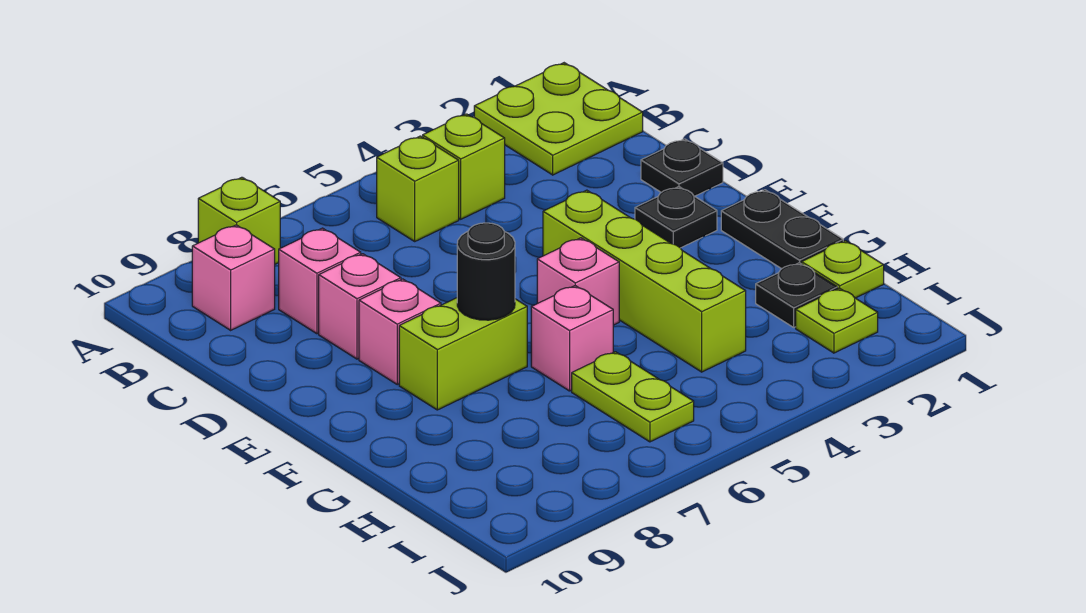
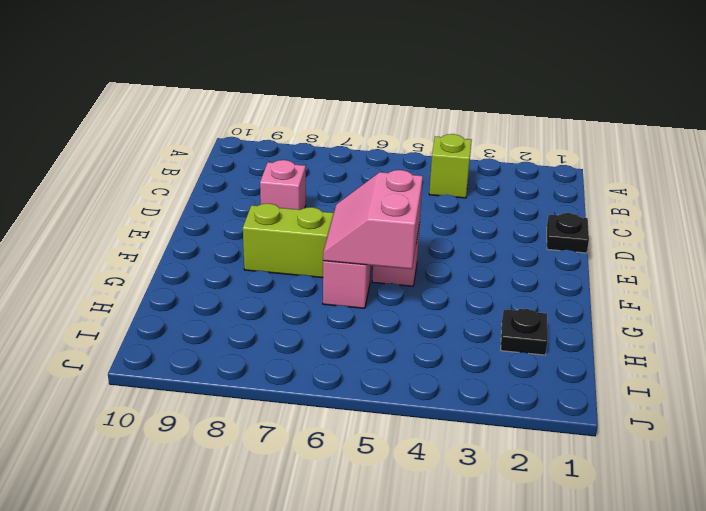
pink slope F5:G6 level 2 top 5 -> none
none -> lime plate A1:B2 level 1
none -> lime brick A8 level 1
none -> lime brick B5 level 1

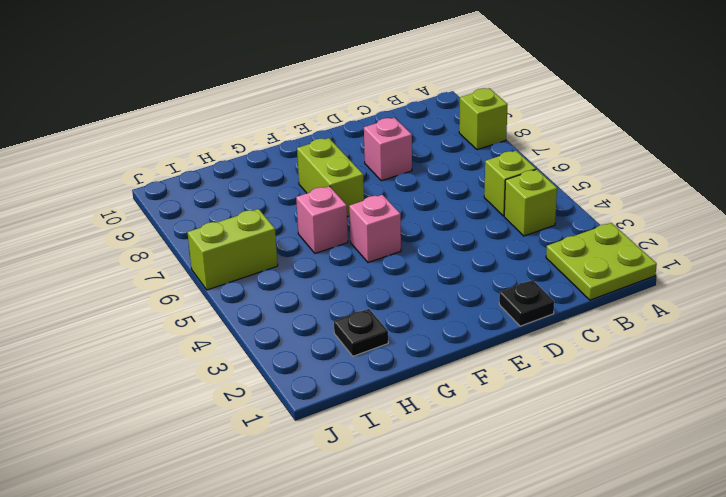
lime brick I6:J6 level 1 -> lime plate H6:I6 level 1
none -> pink brick B9 level 1
none -> pink brick C8 level 1
none -> black plate E2 level 1

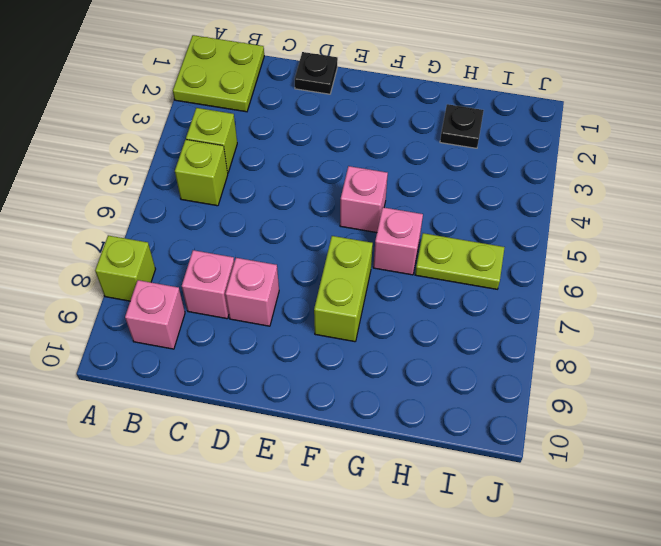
none -> black plate E2 level 1
none -> lime brick E4:H4 level 1
none -> pink brick E8 level 1

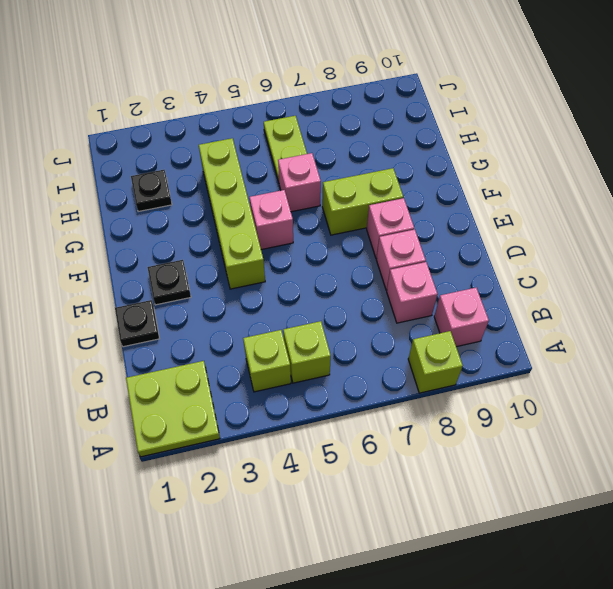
none -> black plate F1:G1 level 1
none -> lime plate H1 level 1
none -> lime plate I2 level 1

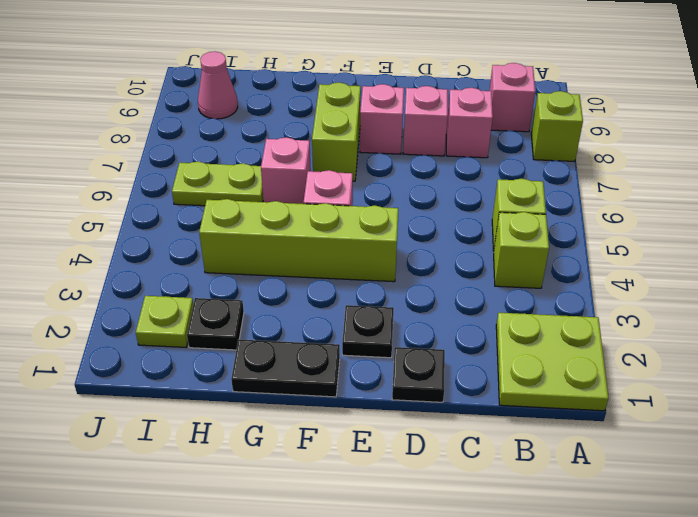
pink cone I9 level 1 -> none
none -> lime plate H1 level 1
none -> black round brick F7 level 2

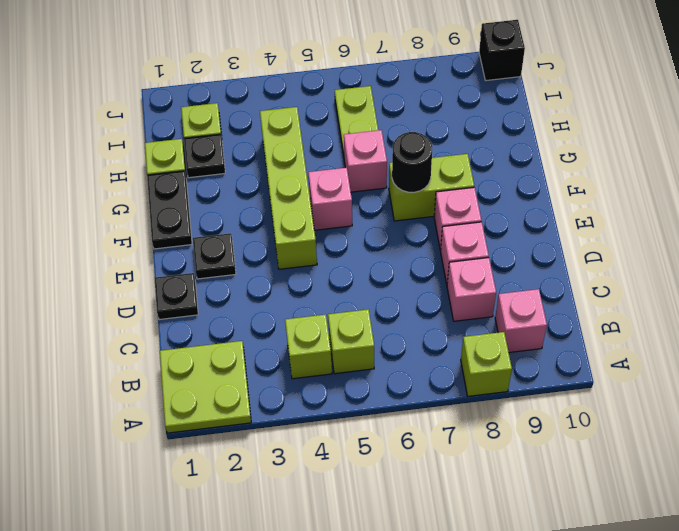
black brick J10 level 1 -> none

